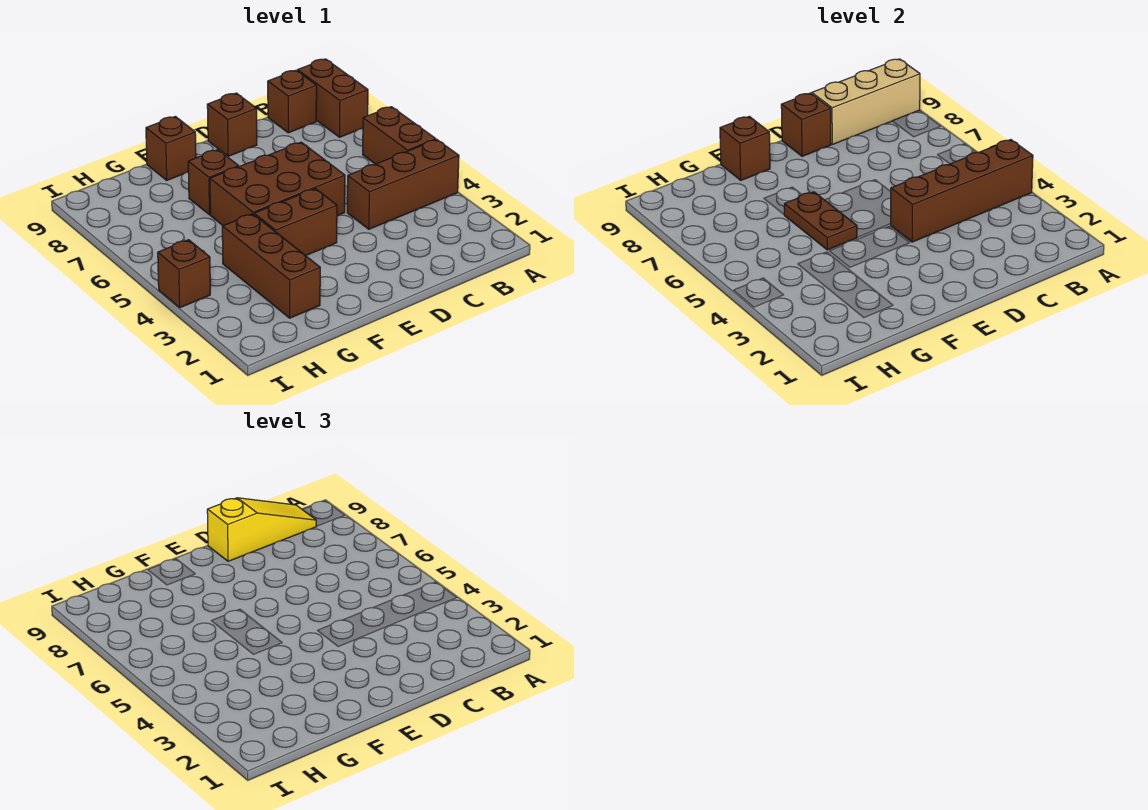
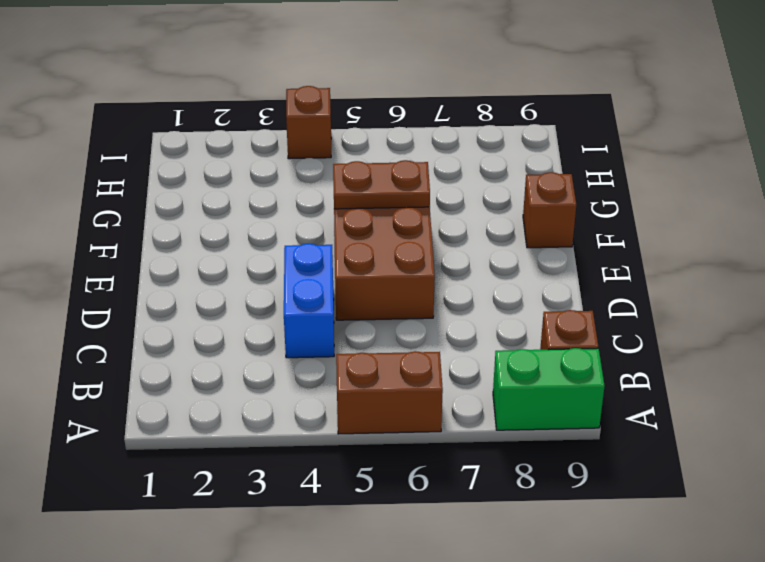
green brick A8:A9 level 1 -> brown brick A8:A9 level 1
blue brick C4:D4 level 1 -> brown brick A4:C4 level 1
none -> brown brick D9 level 1
none -> brown brick E4:F4 level 1
none -> brown brick F7 level 1

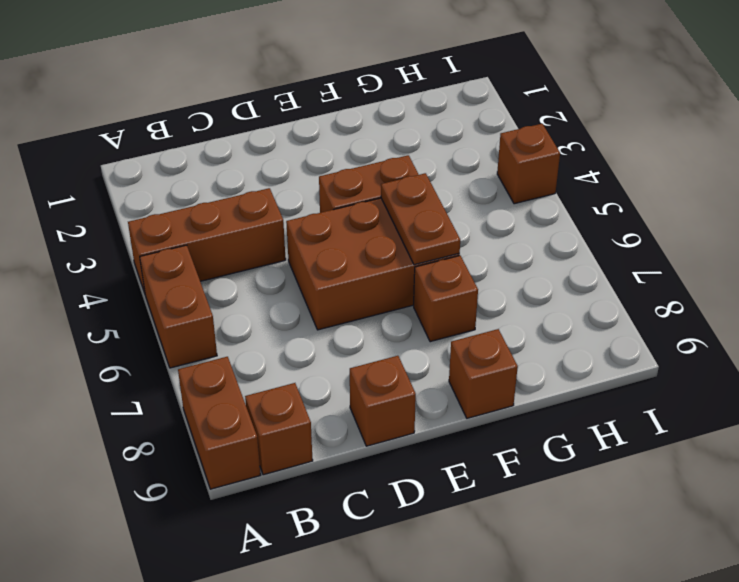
none -> brown brick G2:G4 level 1
none -> brown brick A4:D4 level 2
none -> tan brick A9:C9 level 2

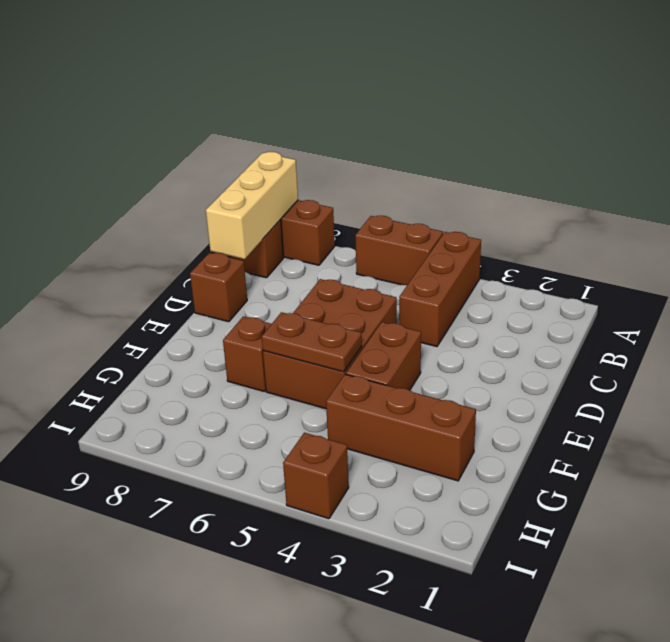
none -> brown brick F9 level 1
none -> brown brick A4:D4 level 2
none -> brown brick D9 level 2

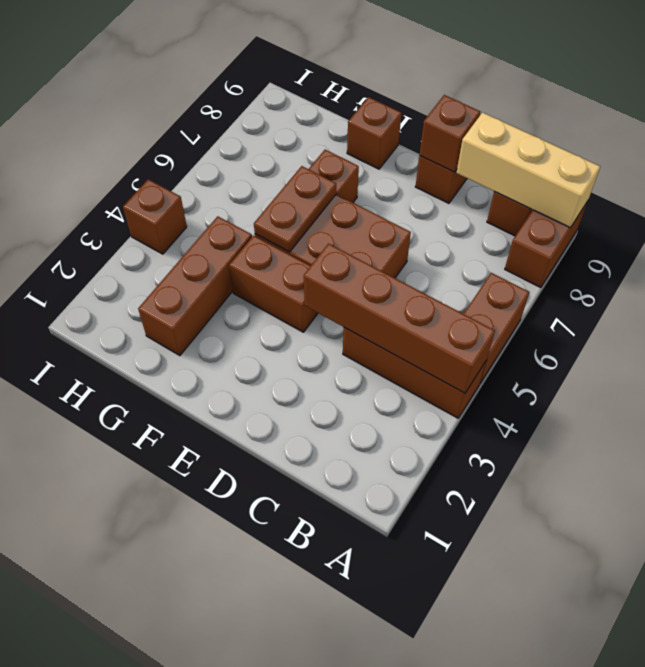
none -> brown brick F9 level 2
none -> yellow slope B9:D9 level 3 top D

